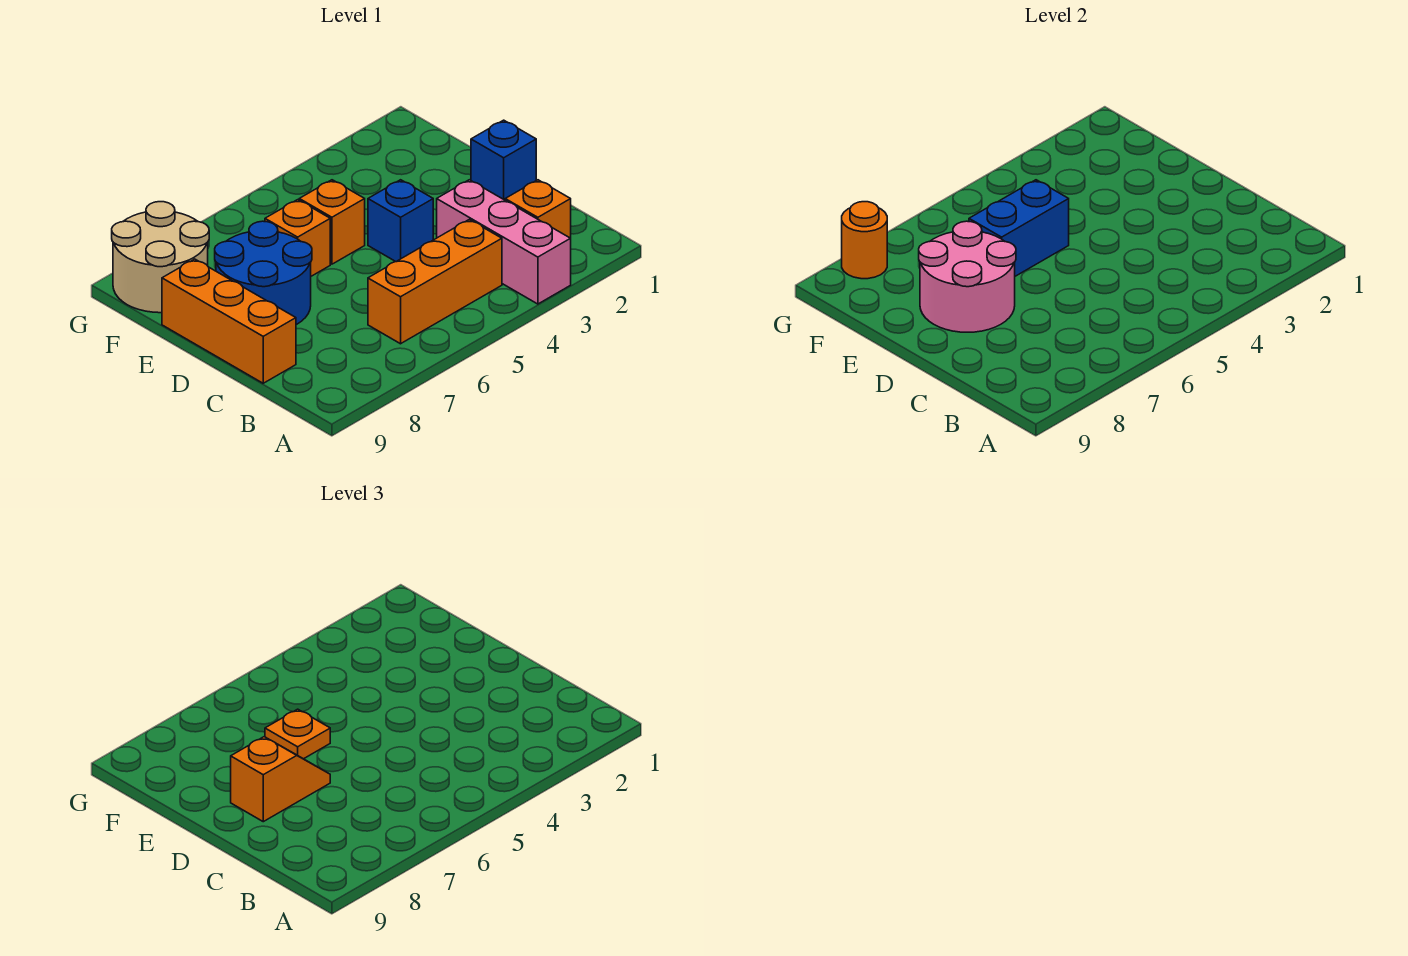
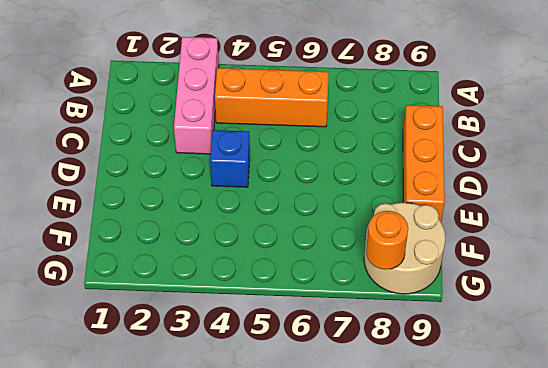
none -> orange brick B2 level 1
none -> blue brick D1 level 1
none -> blue round brick D7:E8 level 1

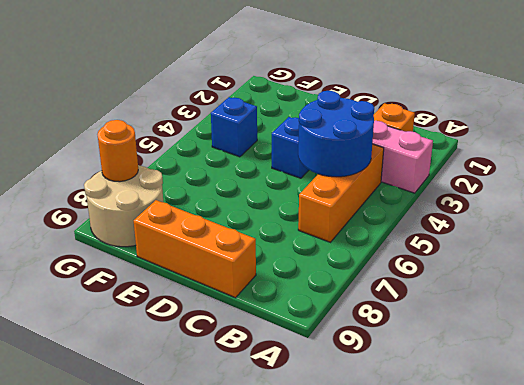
blue round brick B4:C5 level 2 -> blue round brick D7:E8 level 1
blue brick F4 level 1 -> blue brick D1 level 1
none -> orange brick E5 level 1
none -> orange brick E6 level 1
none -> pink round brick D7:E8 level 2

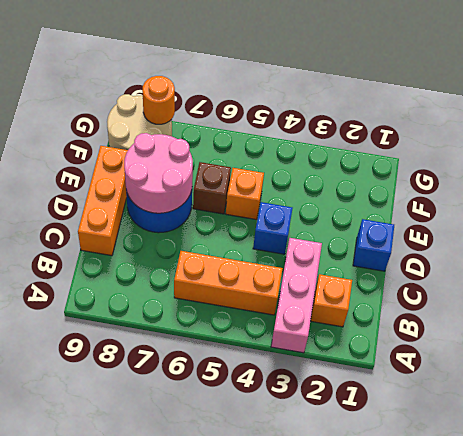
brown brick E6 level 1 -> orange brick E6 level 1
none -> blue brick E5:E6 level 2
none -> orange slope D7:D8 level 3 top 8
none -> orange plate E6 level 3

